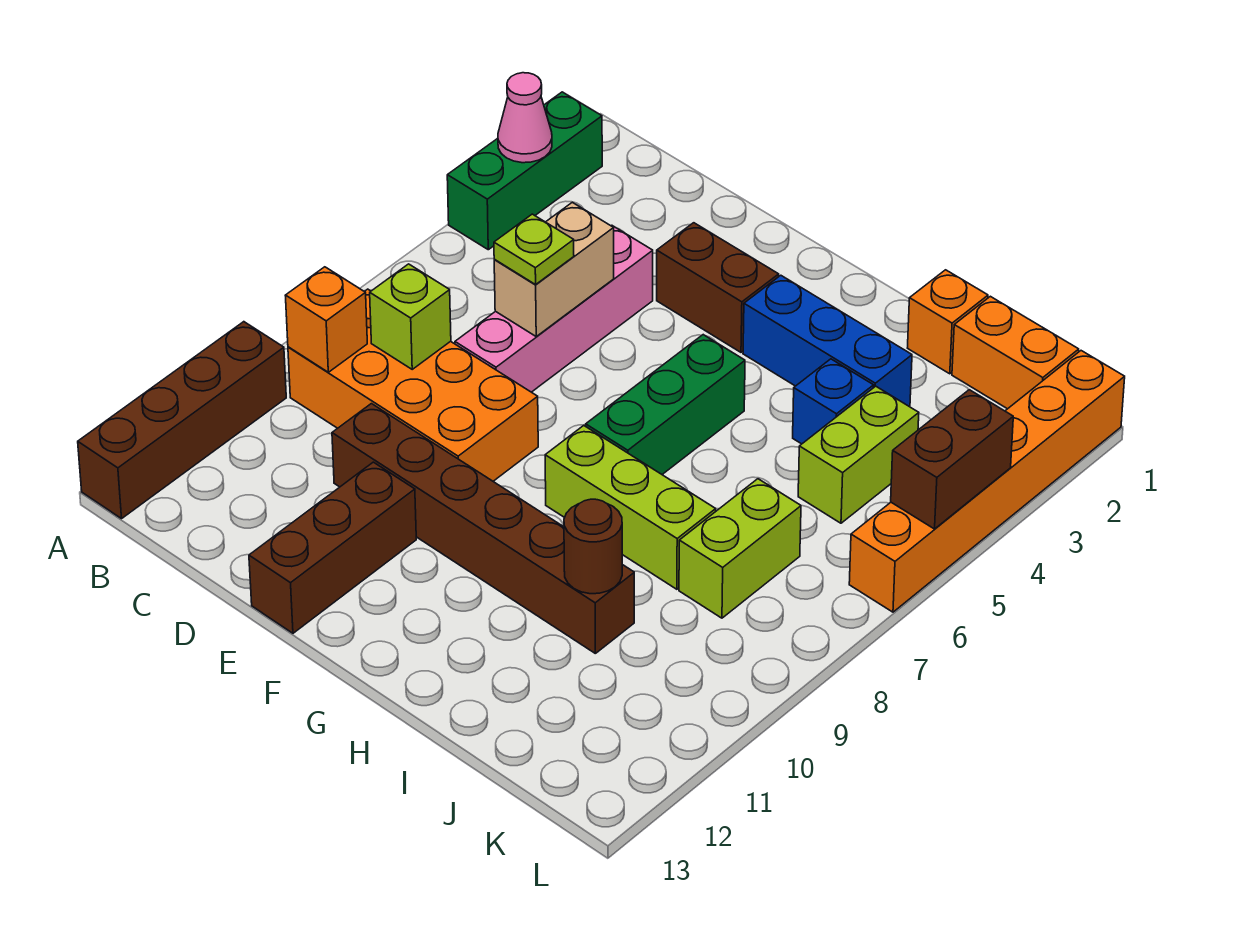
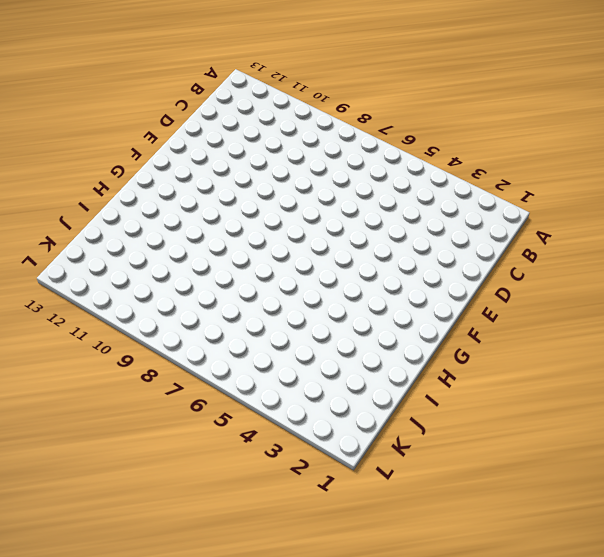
none -> green brick A2:A4 level 1
none -> brown brick A10:A13 level 1
none -> orange brick B8:E9 level 1

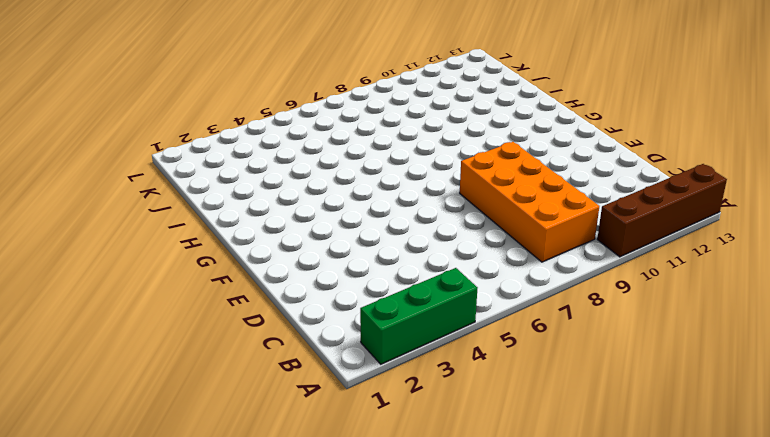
none -> pink brick D4:D7 level 1
none -> brown brick D10:I10 level 1
none -> brown brick E3:F3 level 1

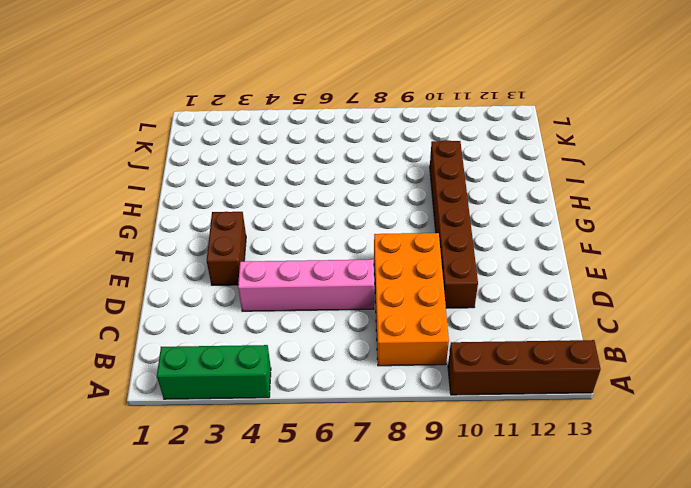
none -> brown brick E11:E13 level 1
none -> blue brick G3:I3 level 1
none -> green brick G5:G7 level 1

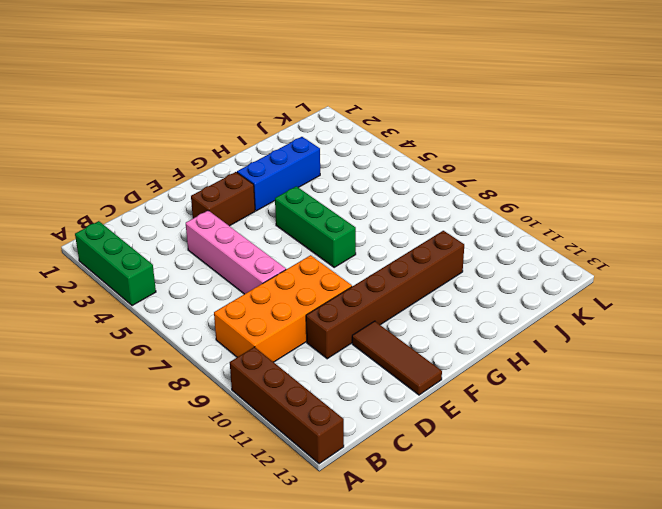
brown tile E11:E13 level 1 -> brown brick E11:E13 level 1
none -> lime brick G8:I8 level 1
none -> orange brick I1 level 1
none -> blue brick I4 level 1

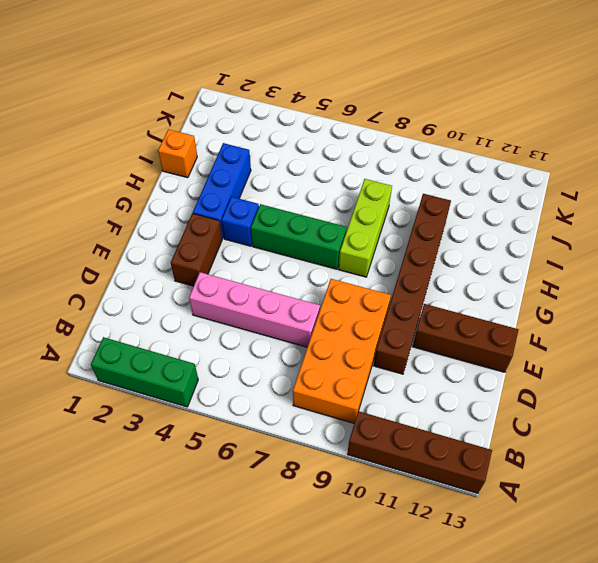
blue brick G4 level 1 -> blue brick I4 level 1
none -> orange brick J1:K1 level 1
none -> lime brick J4:J5 level 1
none -> lime brick J7:J8 level 1

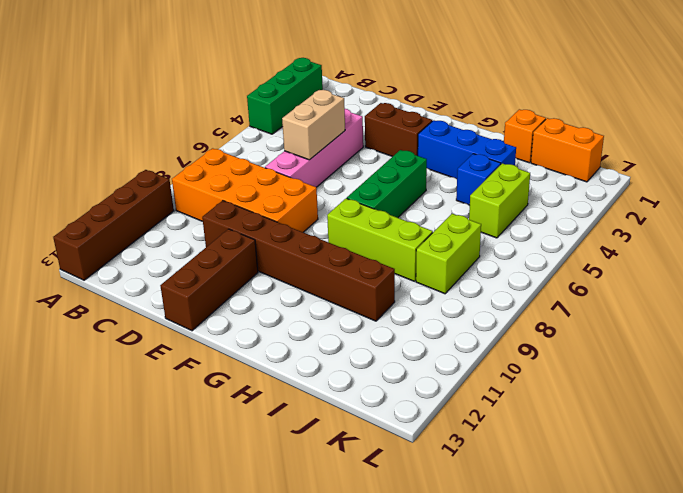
none -> orange brick L1:L6 level 1
none -> pink cone A3 level 2
none -> orange brick B9 level 2

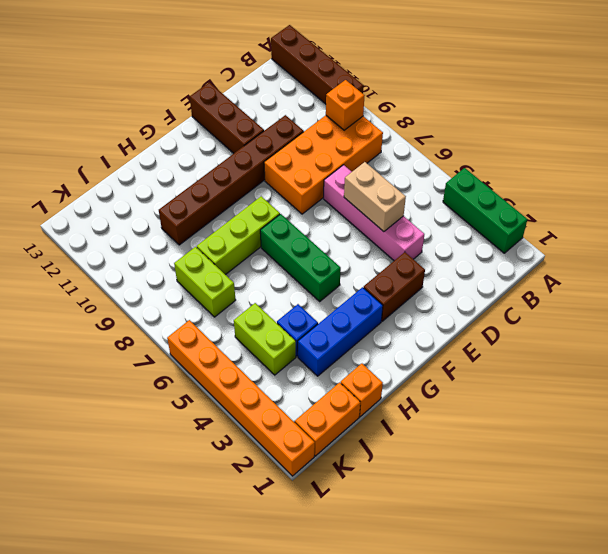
none -> pink cone A3 level 2
none -> lime brick C8 level 2
none -> brown round brick I10 level 2

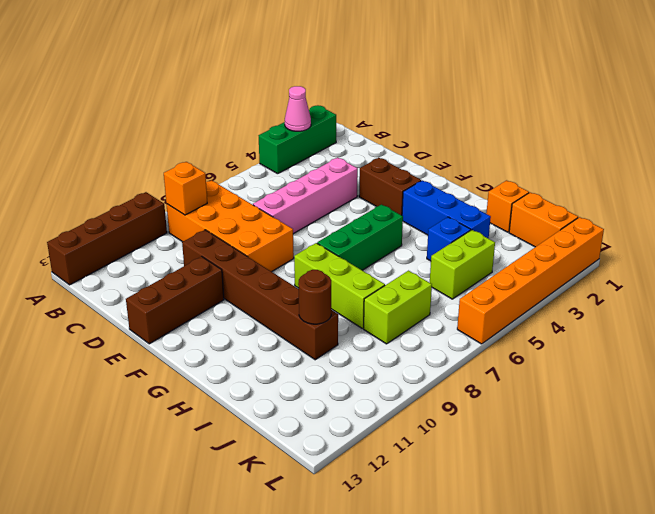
none -> lime brick C8 level 2
none -> tan brick D5:D6 level 2
none -> brown brick L4:L5 level 2

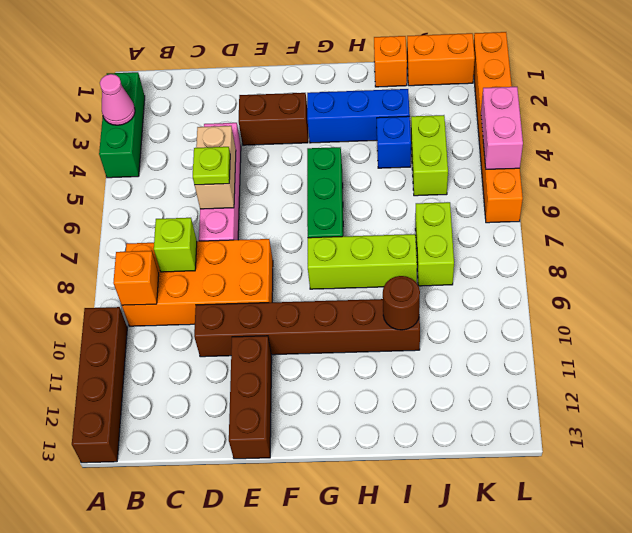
pink brick L4:L5 level 2 -> brown brick L4:L5 level 2

